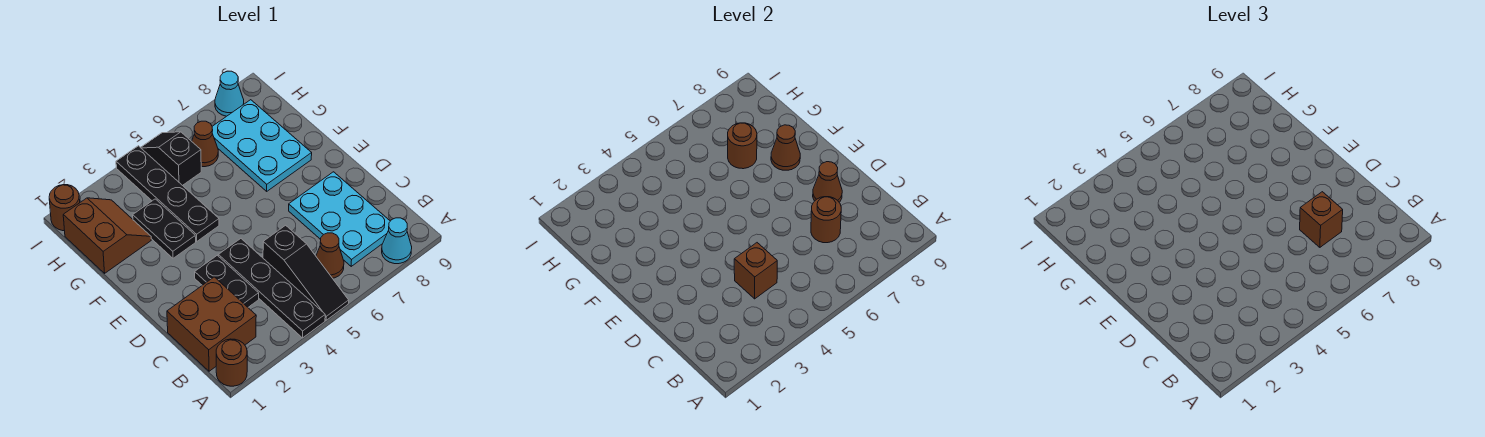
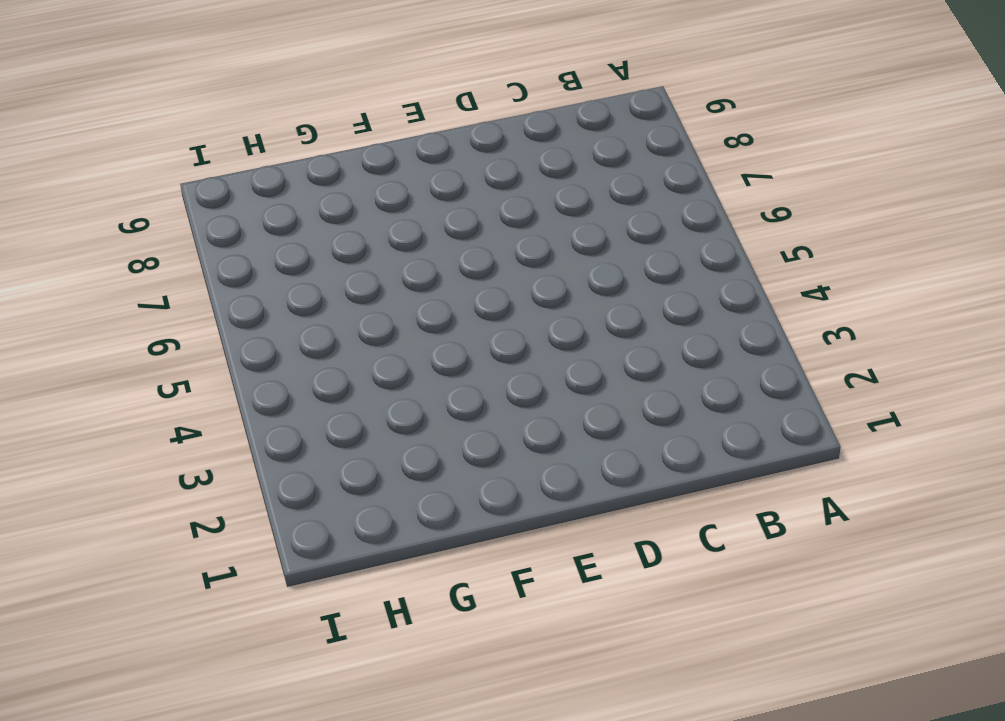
none -> brown round brick A1 level 1
none -> black plate A4:D4 level 1
none -> black slope A5:C5 level 1 top C

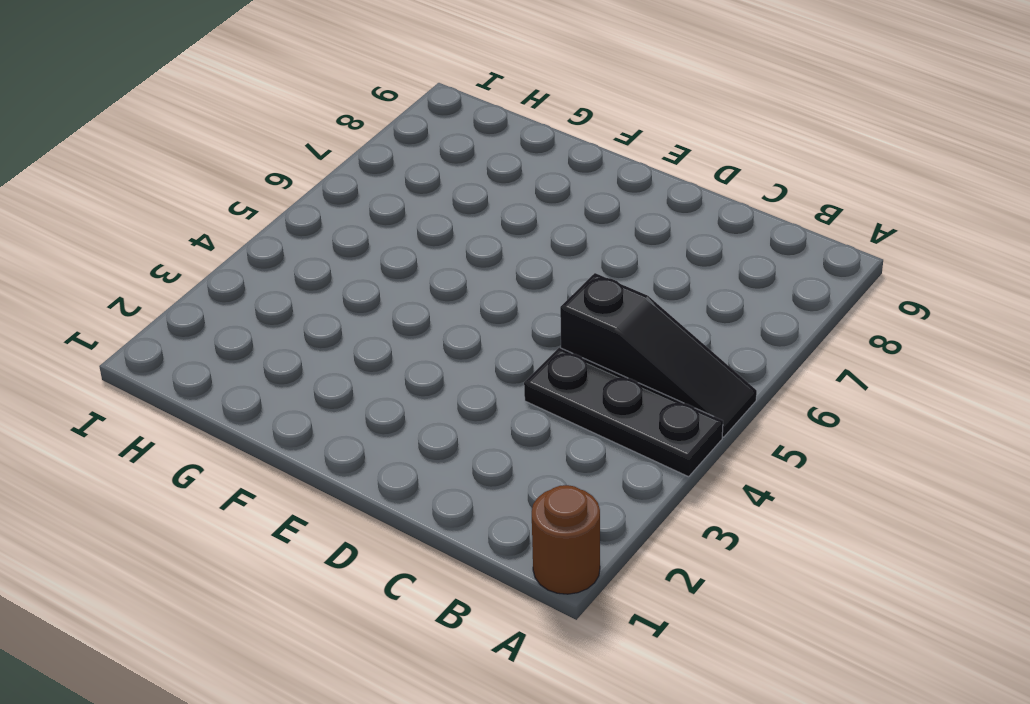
black plate A4:C4 level 1 -> black plate A4:D4 level 1
none -> cyan cone A8 level 1
none -> brown brick B1:C2 level 1
none -> brown cone B6 level 1

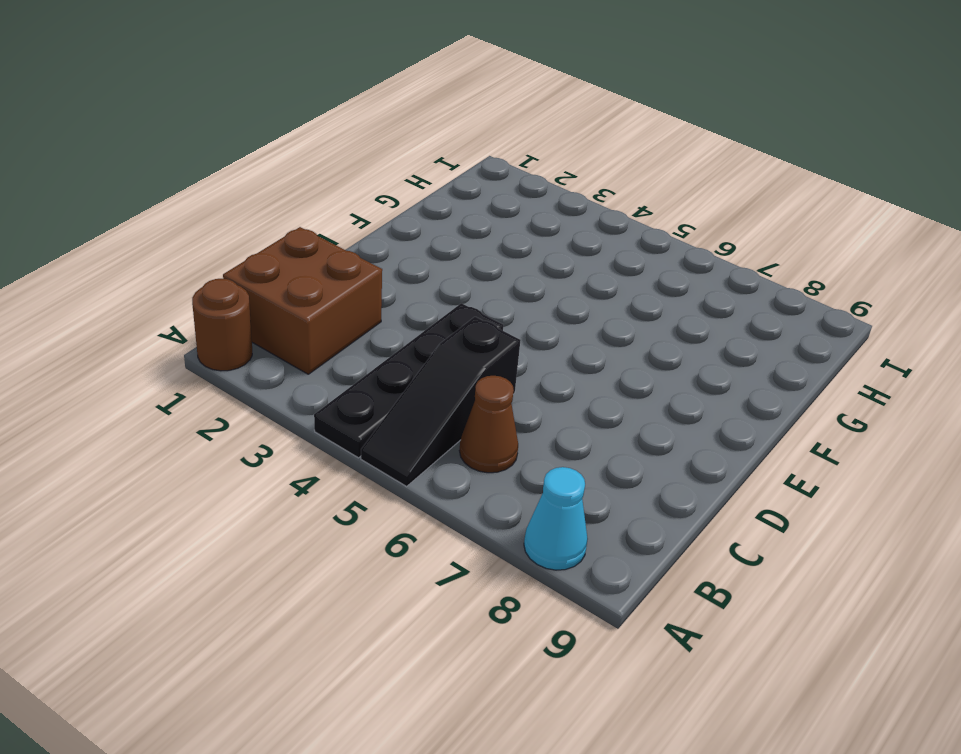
none -> cyan plate B7:D8 level 1
none -> black plate C3:D3 level 1
none -> black plate F3:G3 level 1

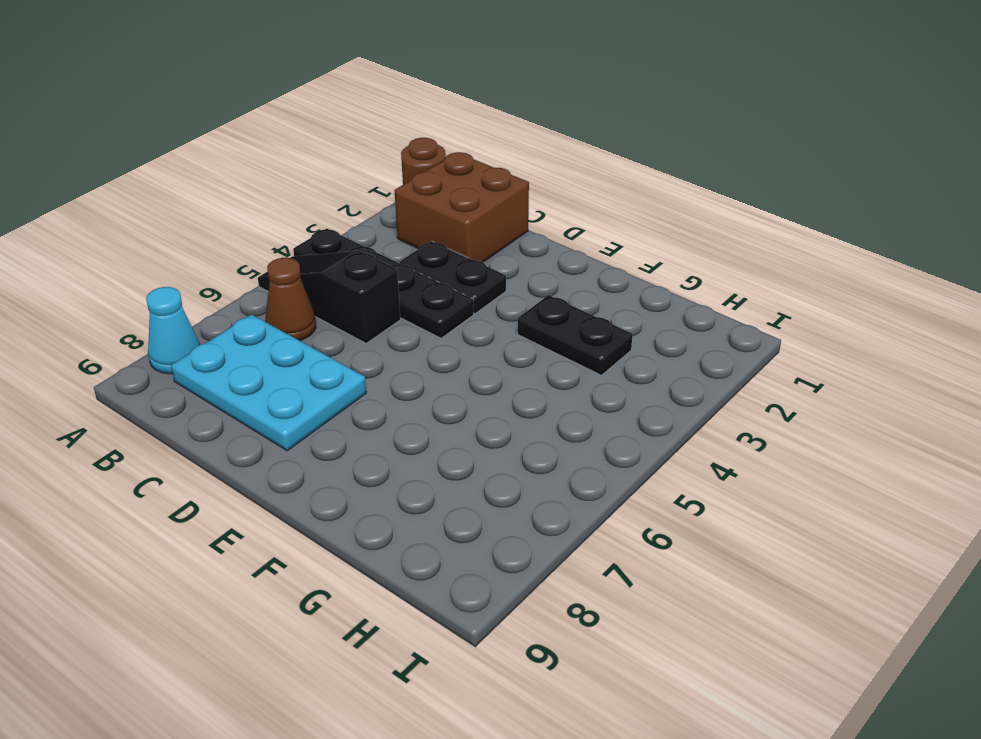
none -> black plate F4:I4 level 1
none -> cyan plate F7:H8 level 1
none -> brown slope G1:H2 level 1 top 1

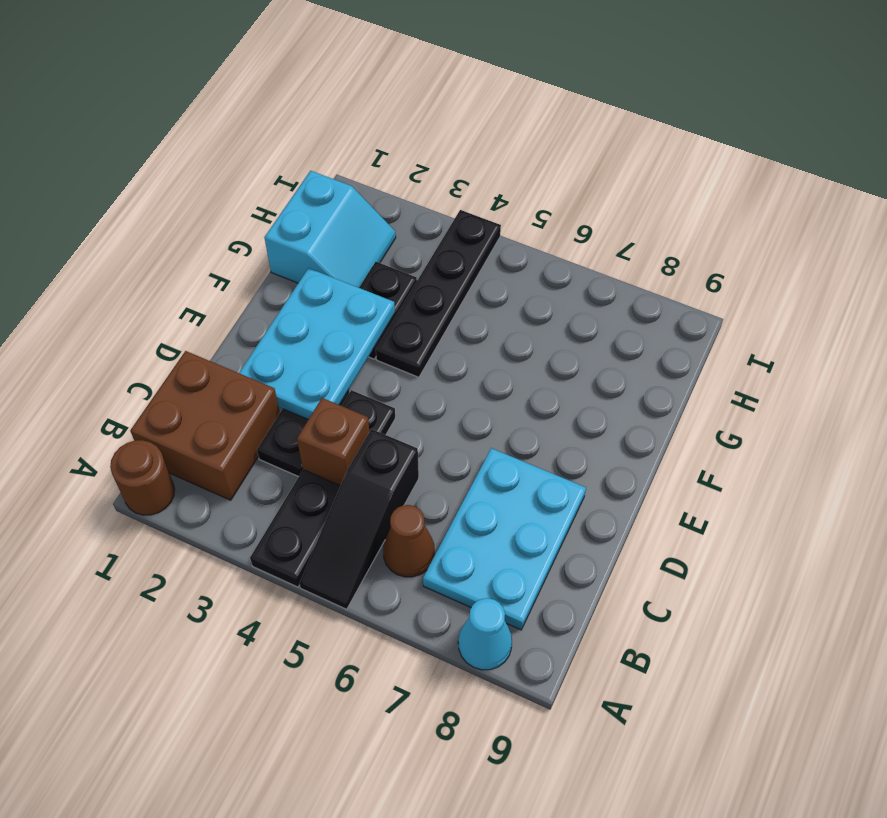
cyan plate D2:F3 level 2 -> cyan plate F7:H8 level 1
cyan slope G1:H2 level 1 top 1 -> brown slope G1:H2 level 1 top 1
none -> black slope H5:I5 level 1 top H
none -> brown cone H6 level 1
none -> brown round brick I1 level 1

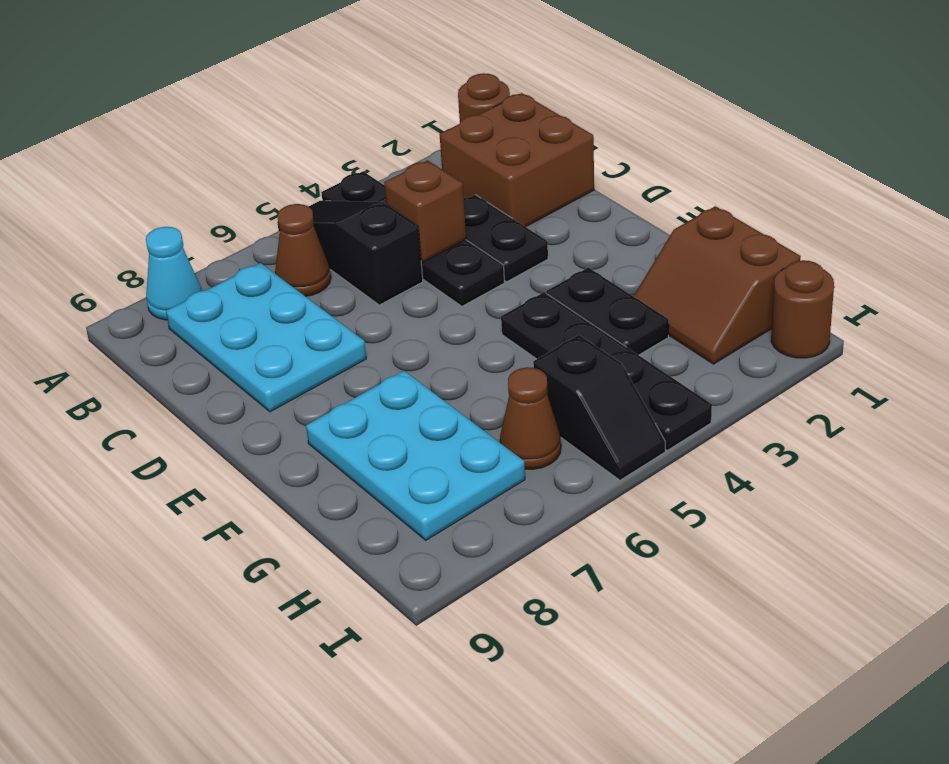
none -> cyan cone I8 level 1
none -> brown round brick C7 level 2
none -> brown cone D8 level 2

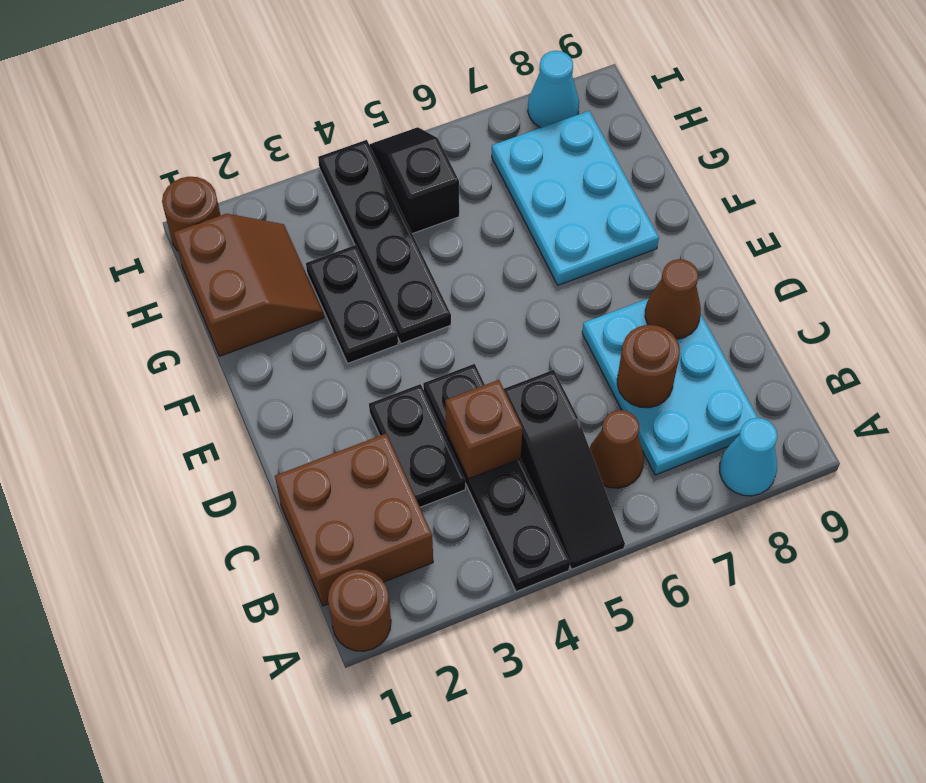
none -> brown cone H6 level 1
none -> brown cone F8 level 2
none -> brown round brick G7 level 2

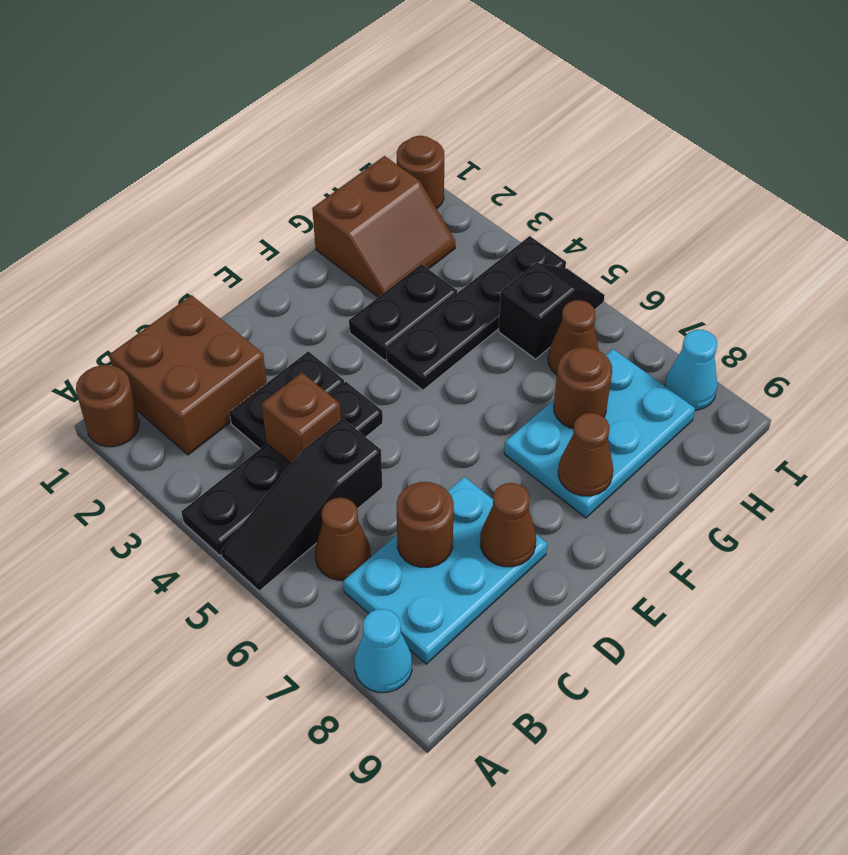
none -> brown brick C7 level 3

